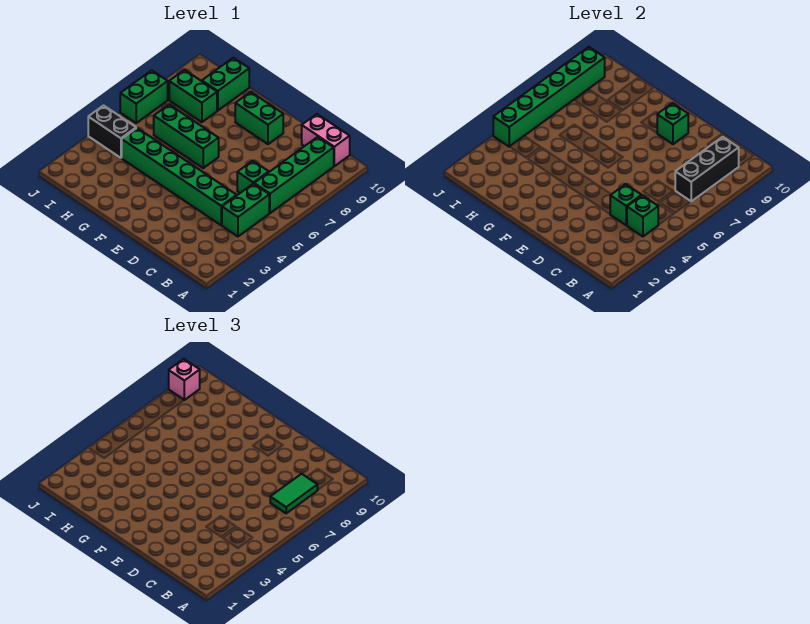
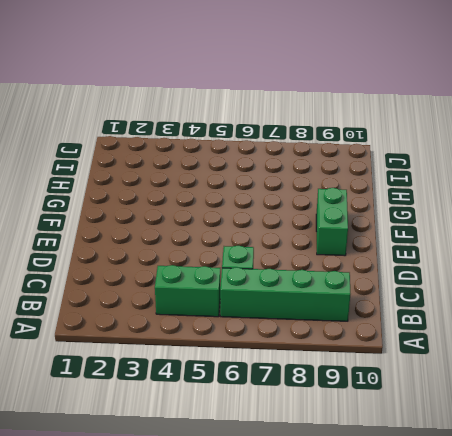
none -> pink brick B10:C10 level 1
none -> green brick C4:H4 level 1
none -> green brick F6:H6 level 1

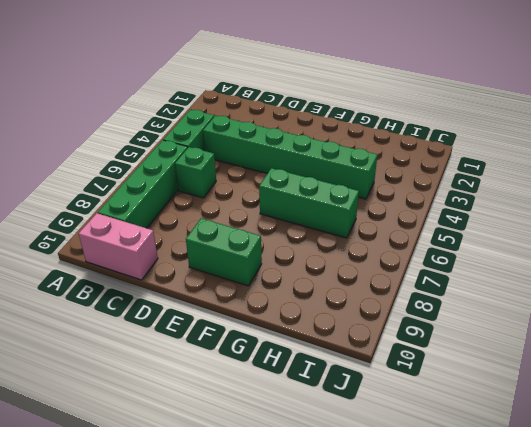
none -> green brick H8:I8 level 1
none -> green brick H9:H10 level 1
none -> black brick I4:J4 level 1

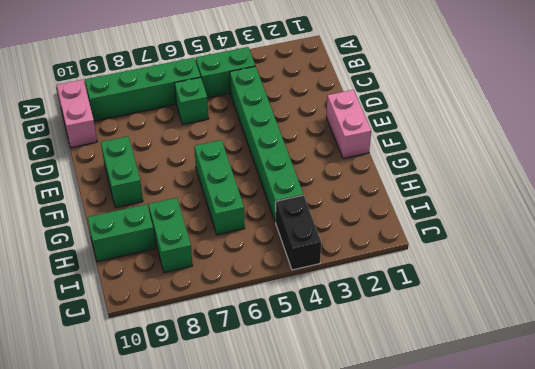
pink brick E1:F1 level 1 -> none
none -> green brick J6:J7 level 1
none -> green brick B4 level 2
none -> black brick B7:B9 level 2

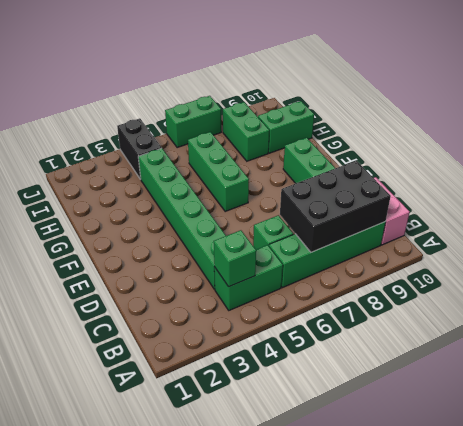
black brick B7:C9 level 2 -> black brick B7:B9 level 2
none -> green brick C4 level 2
none -> green brick E9 level 2
none -> green brick J4:J9 level 2

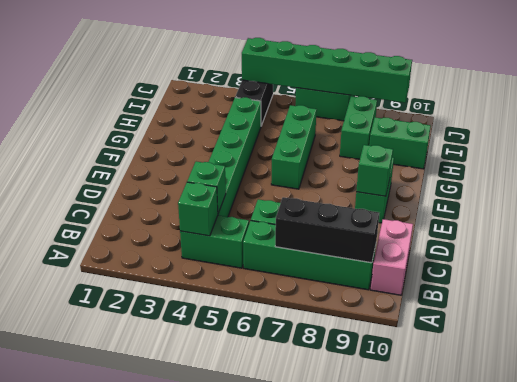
none -> green tile B7:B8 level 3
none -> pink brick J9 level 3

